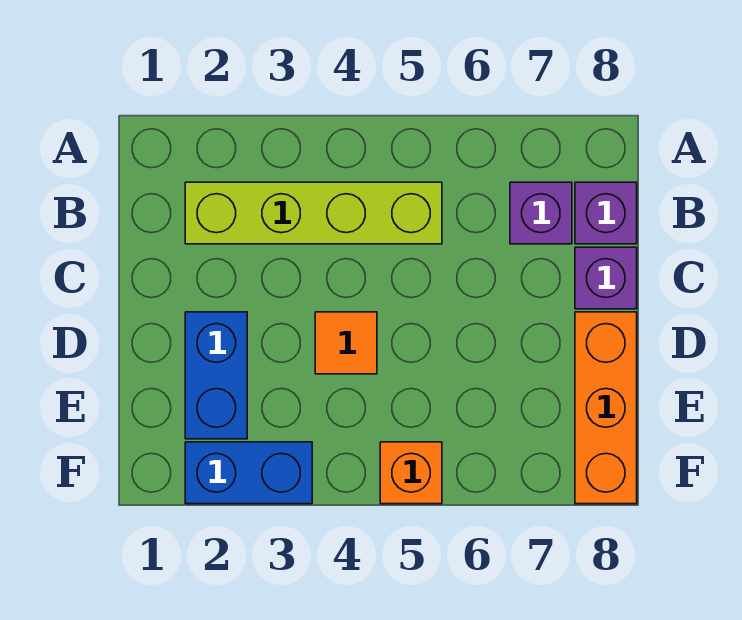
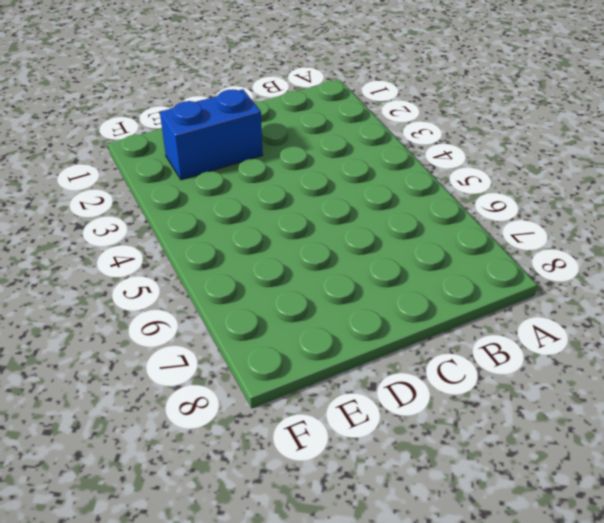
none -> lime brick B2:B5 level 1
none -> purple brick B7 level 1

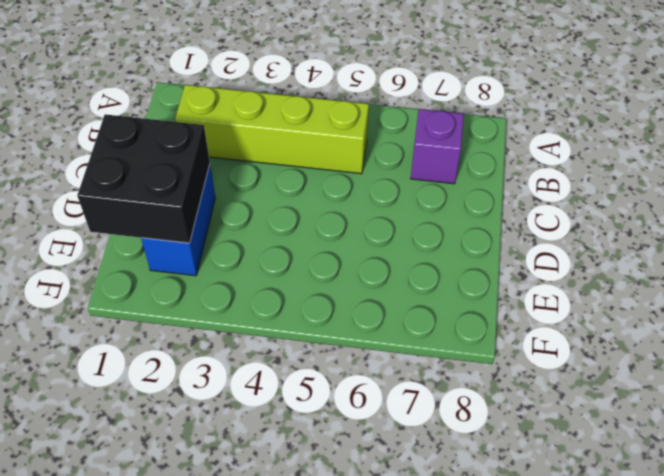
black brick D1:E2 level 2 -> none
none -> purple brick B8 level 1
none -> purple brick C8 level 1

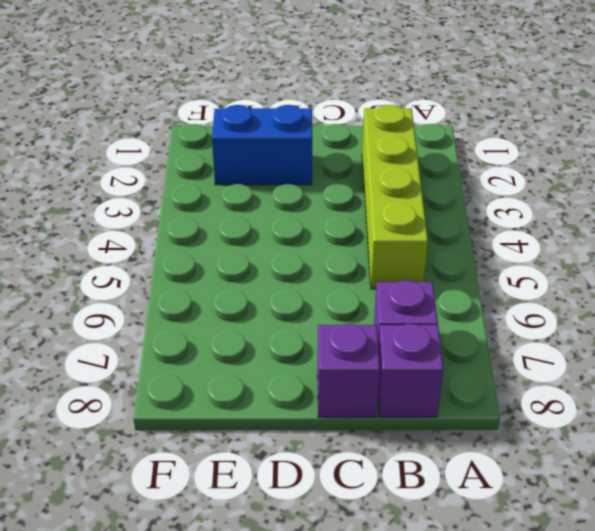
none -> orange tile D4 level 1
none -> orange brick D8:F8 level 1

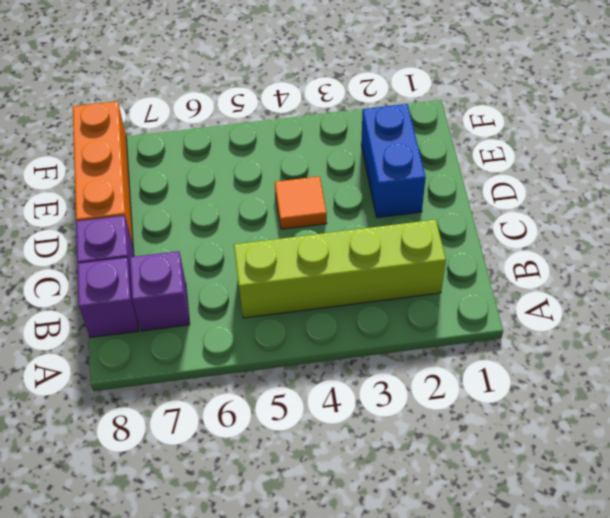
none -> blue brick F2:F3 level 1
none -> orange brick F5 level 1

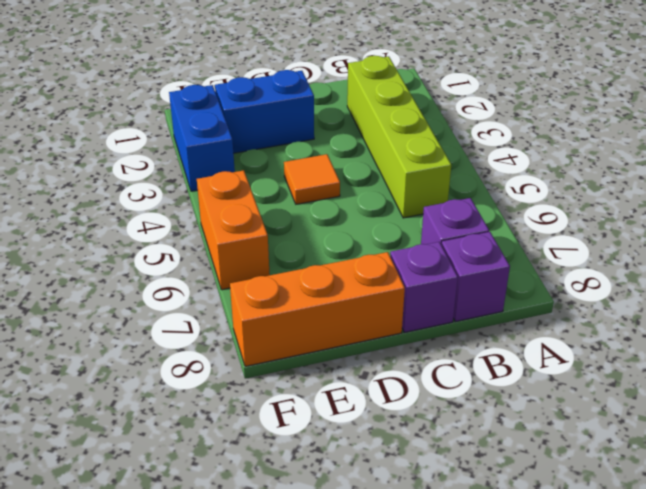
orange brick F5:F6 level 1 -> orange brick F5 level 1

